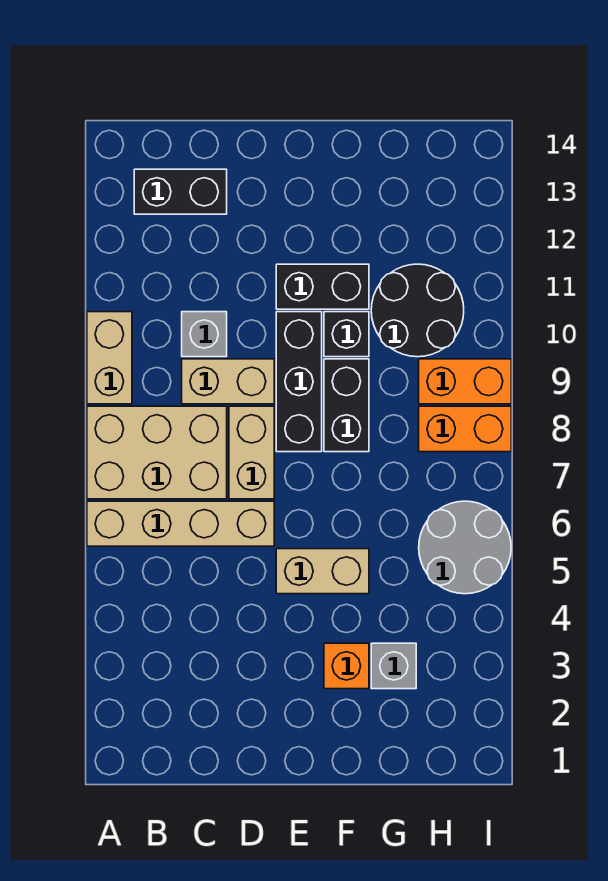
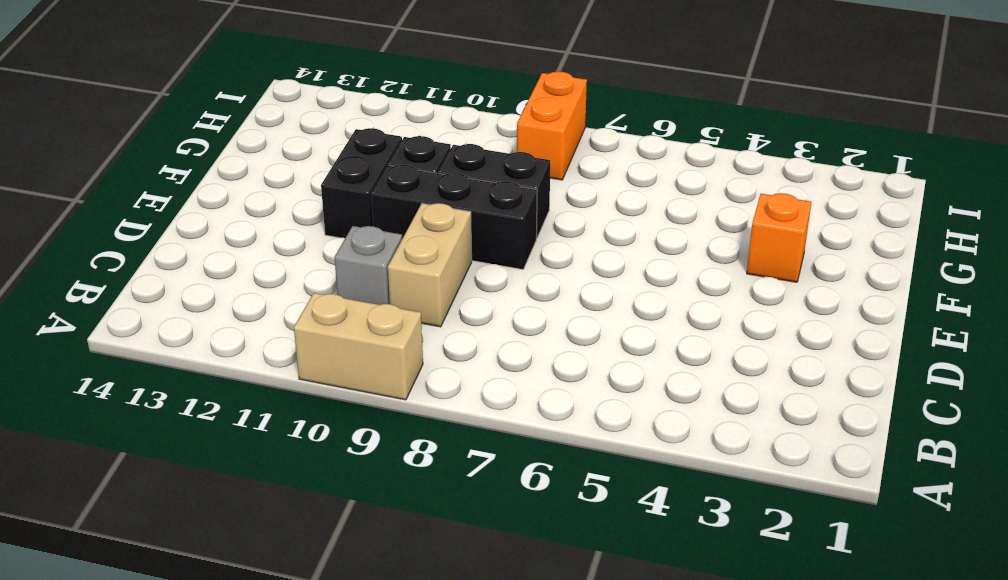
none -> tan brick A6:D6 level 1
none -> tan brick A7:C8 level 1
none -> black brick B13:C13 level 1

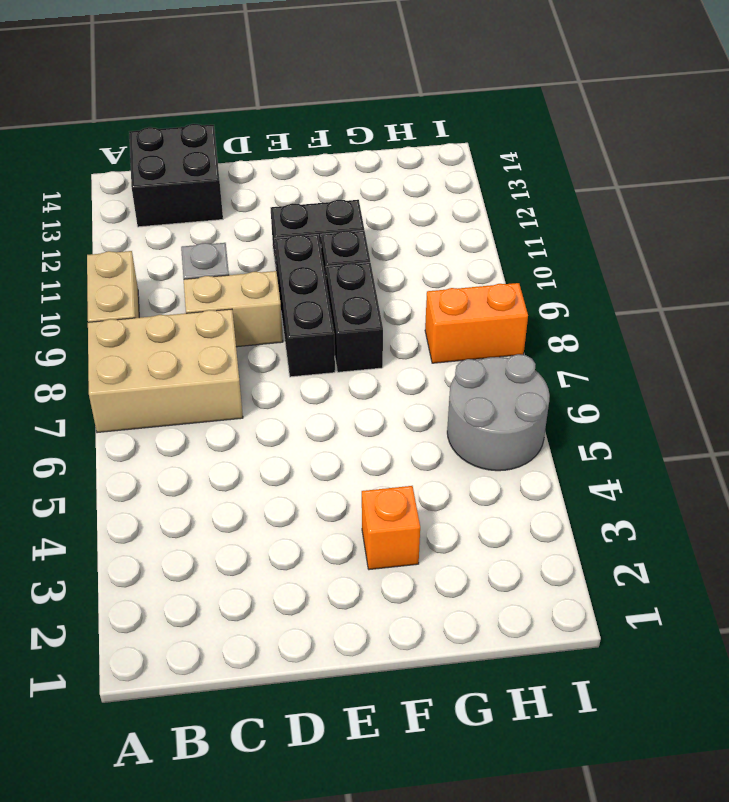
black brick B13:C14 level 1 -> black brick B13:C13 level 1
none -> tan brick A6:D6 level 1
none -> tan brick D7:D8 level 1
none -> tan brick E5:F5 level 1

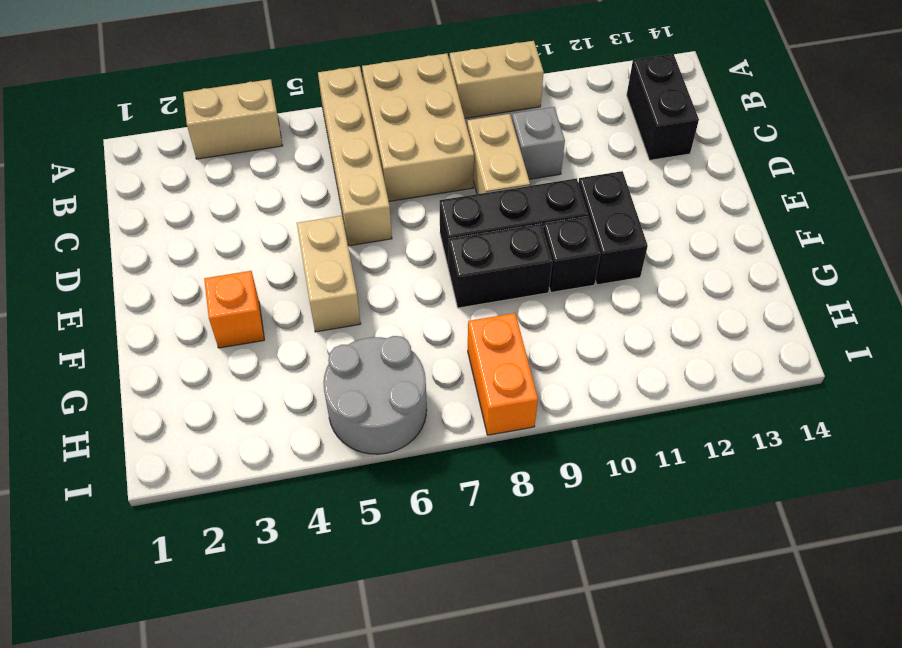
tan brick A3:A4 level 1 -> tan brick D7:D8 level 1
none -> grey brick G3 level 1
none -> black round brick G10:H11 level 1
none -> orange brick H9:I9 level 1

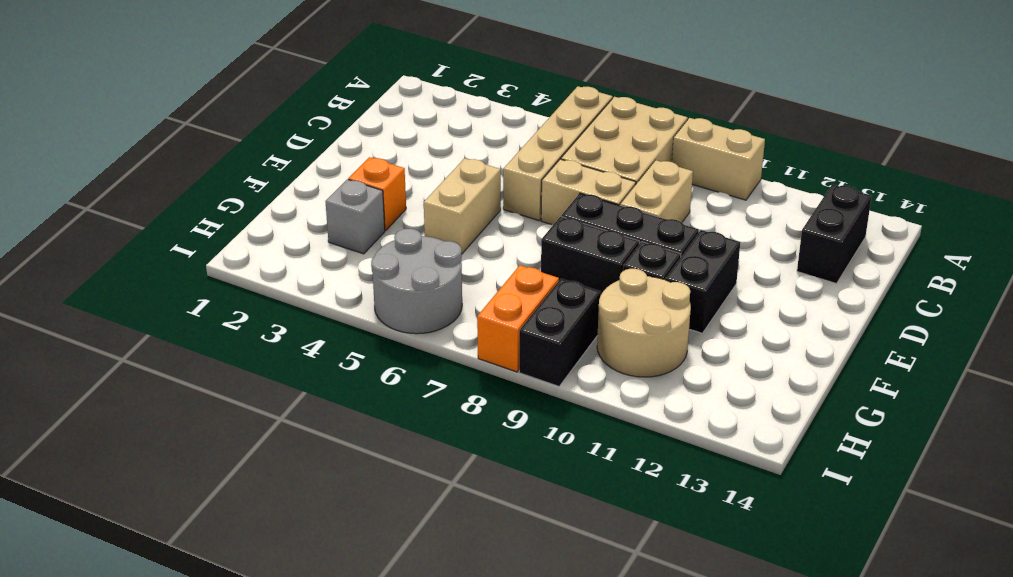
tan round brick G10:H11 level 1 -> black round brick G10:H11 level 1
black brick H9:I9 level 1 -> orange brick H9:I9 level 1
none -> grey brick C10 level 1

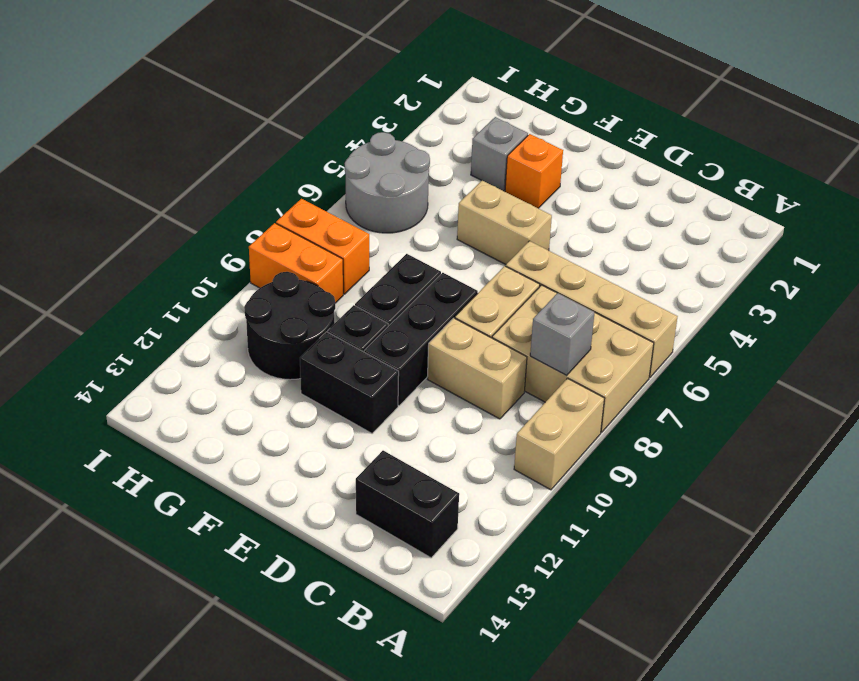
grey brick B8 level 2 -> grey brick C10 level 1

